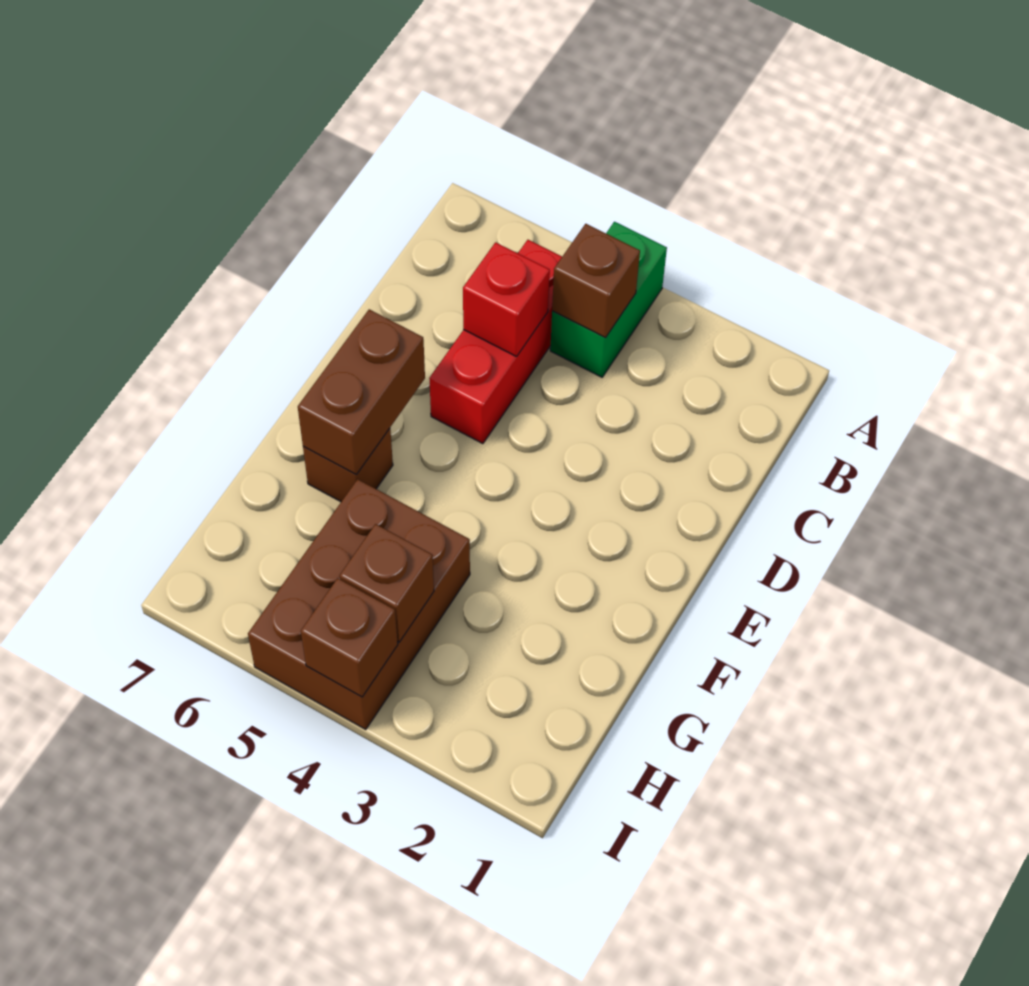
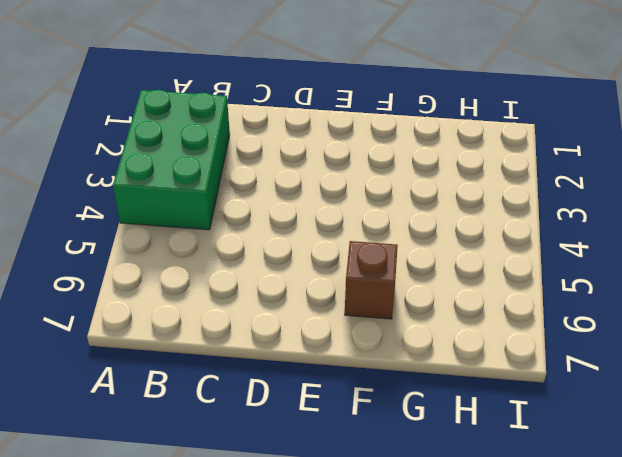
green brick A2:B4 level 1 -> green brick A4:B4 level 1
none -> red brick B5:D5 level 1
none -> brown brick G4:I5 level 1

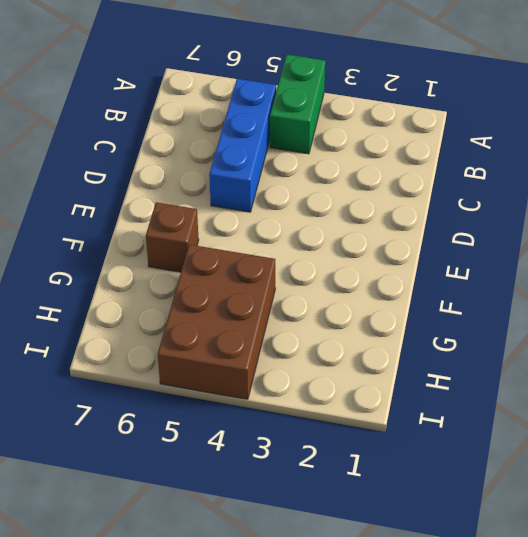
blue brick B5:D5 level 1 -> red brick B5:D5 level 1
none -> brown brick B4 level 2
none -> red brick C5 level 2

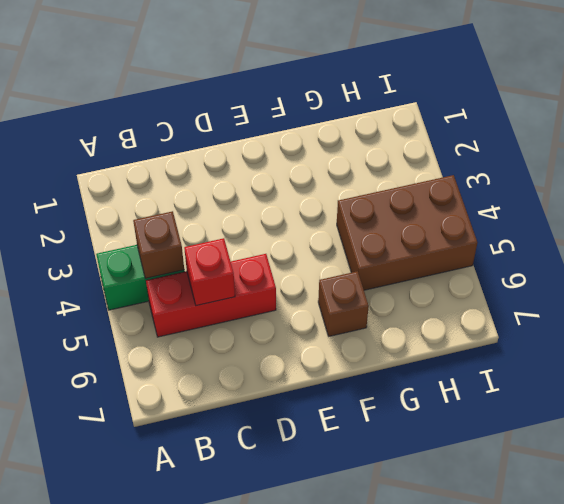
none -> brown brick E6:F6 level 2
none -> brown brick H4 level 2

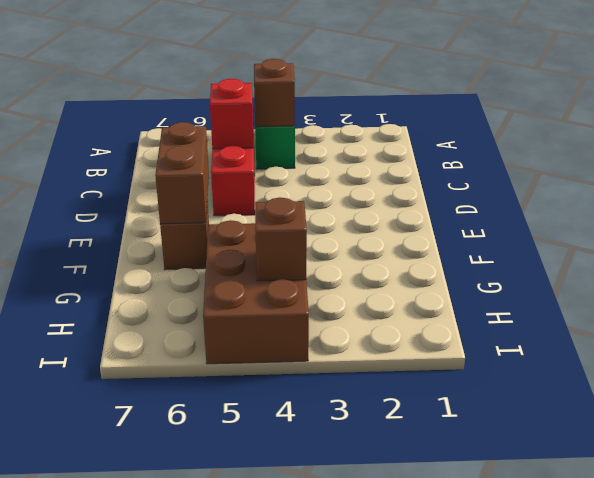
none -> brown brick I4 level 2

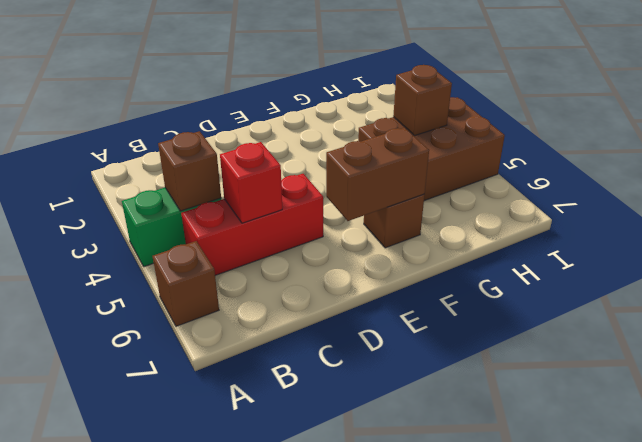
brown brick A6 level 1 -> brown brick I4 level 2

